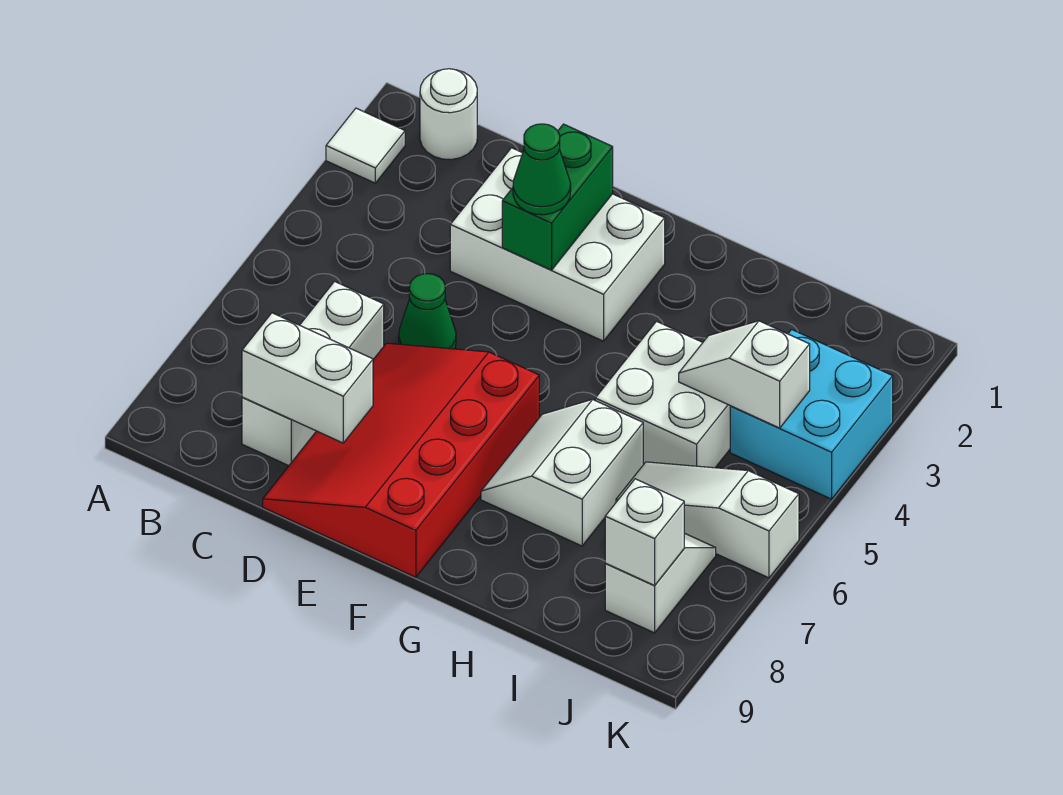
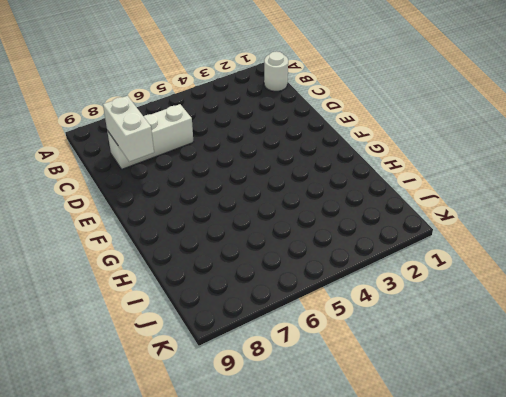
none -> white tile A2 level 1
none -> white brick D2:F3 level 1
none -> green cone D5 level 1

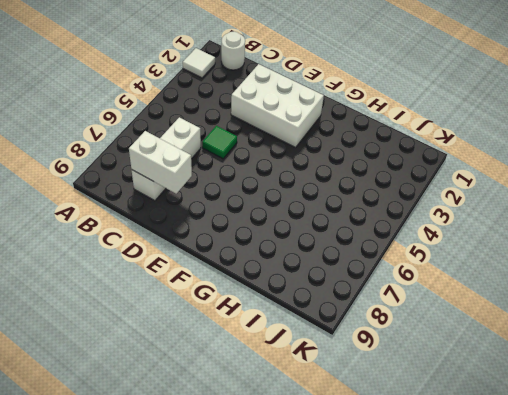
green tile D5 level 1 -> green cone D5 level 1
none -> red slope D6:F9 level 1 top F
none -> white slope G6:H7 level 1 top H
none -> white brick H4:I5 level 1

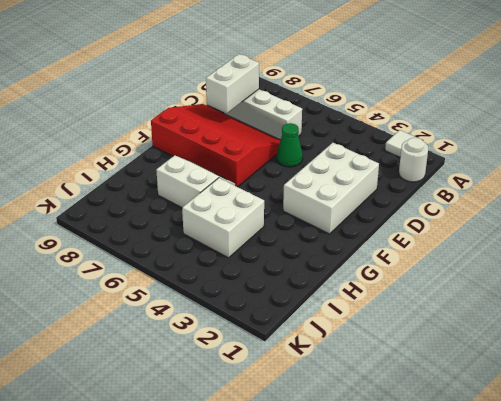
none -> white slope I6:K6 level 1 top K
none -> cyan brick J3:K4 level 1
none -> white slope J7:J8 level 1 top 8

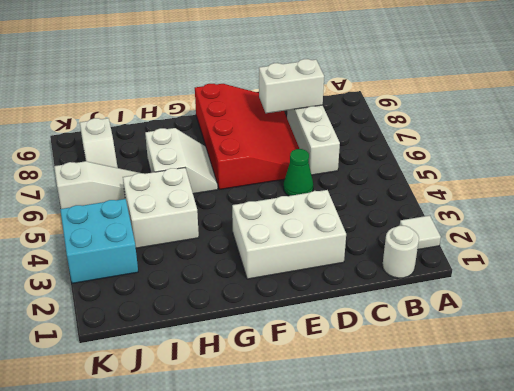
none -> green brick E2:E3 level 2
none -> white slope I4:J4 level 2 top J
none -> white brick J8 level 2

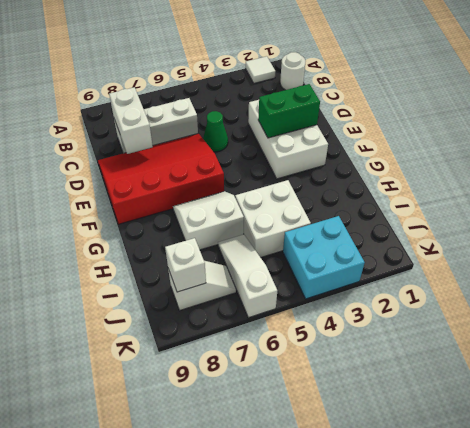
none -> white slope I4:J4 level 2 top J
none -> green cone E3 level 3

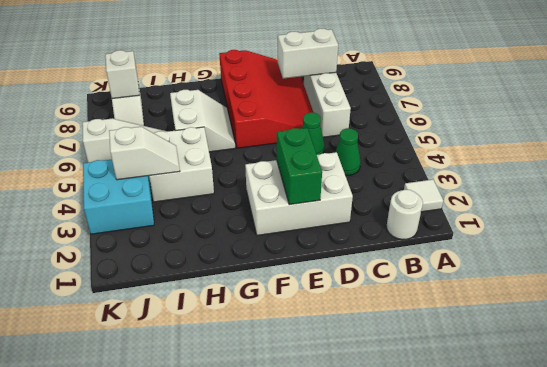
green cone C4 level 1 -> green cone E3 level 3

